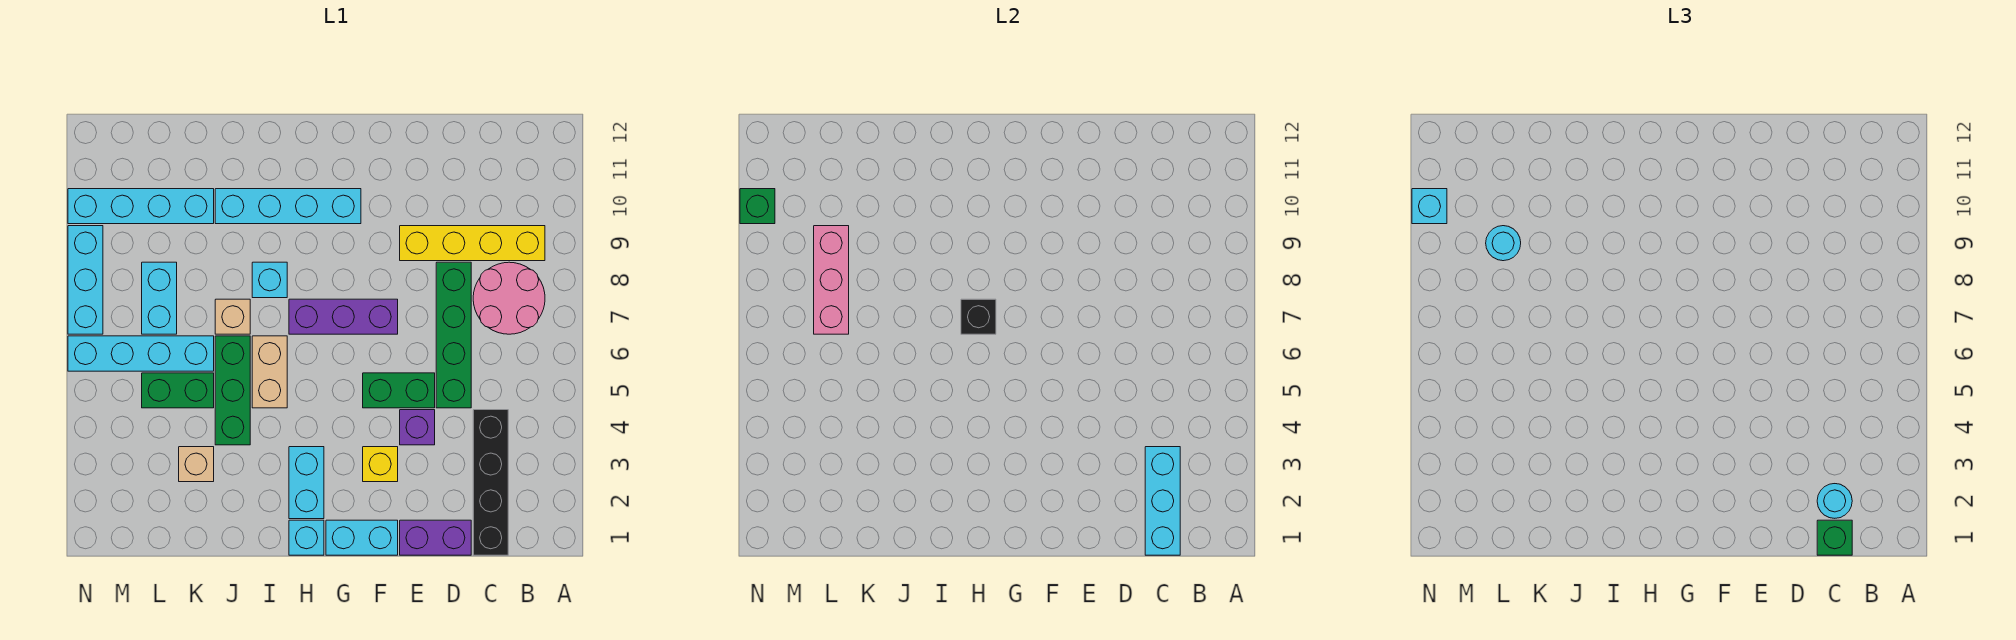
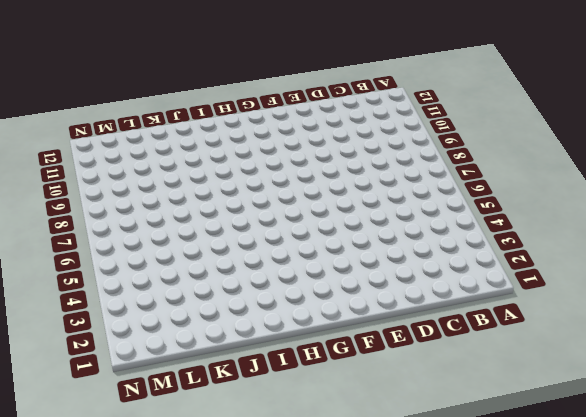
none -> pink round brick B7:C8 level 1
none -> yellow brick B9:E9 level 1
none -> black brick C1:C4 level 1
none -> purple brick D1:E1 level 1

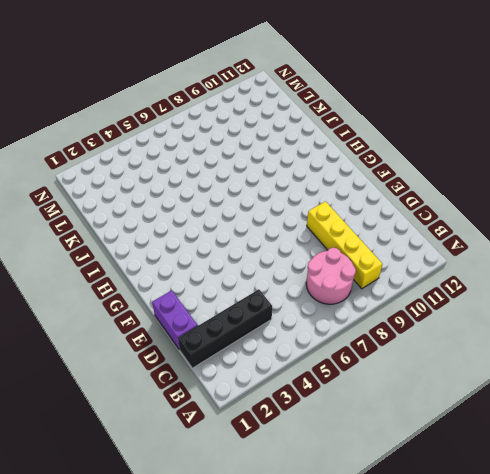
none -> green brick D5:D8 level 1
none -> purple brick E4 level 1
none -> green brick E5:F5 level 1
none -> cyan brick F1:G1 level 1

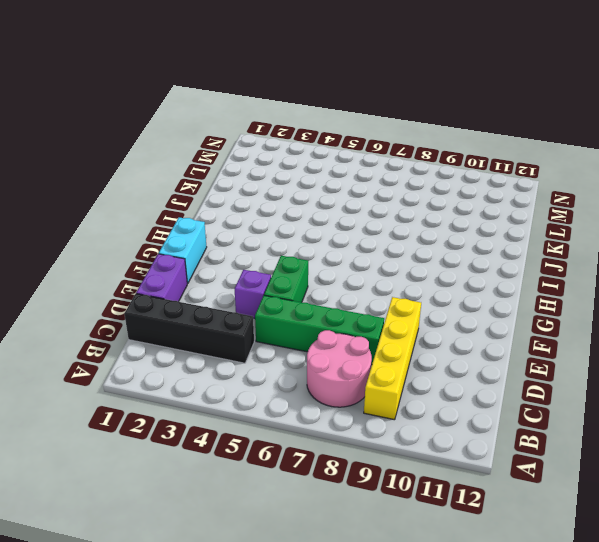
none -> yellow brick F3 level 1
none -> purple brick F7:H7 level 1
none -> cyan brick G10:J10 level 1
none -> cyan brick H1 level 1

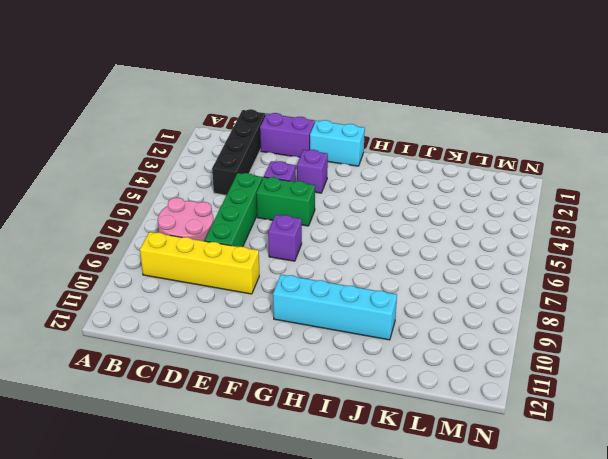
purple brick F3 level 1 -> yellow brick F3 level 1
purple brick F7 level 1 -> purple brick F7:H7 level 1
none -> cyan brick H1 level 1
none -> cyan brick H2:H3 level 1
none -> tan brick I5:I6 level 1
none -> cyan brick I8 level 1

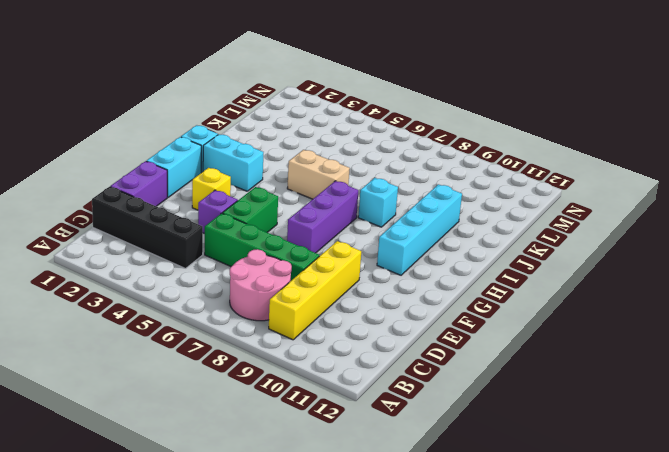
none -> green brick J4:J6 level 1
none -> tan brick J7 level 1
none -> tan brick K3 level 1
none -> green brick K5:L5 level 1

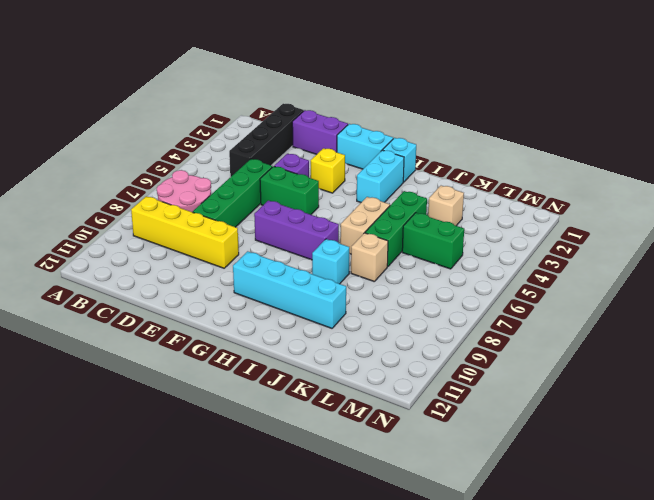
none -> cyan brick K6:N6 level 1
none -> cyan brick K10:N10 level 1
none -> cyan brick L7:L8 level 1
none -> cyan brick N7:N9 level 1

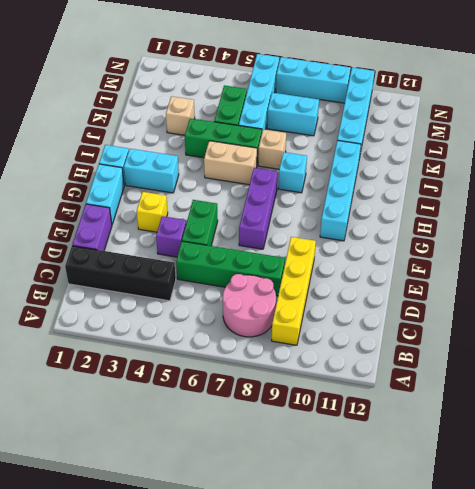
none -> cyan brick C1:C3 level 2
none -> black brick H7 level 2
none -> pink brick L7:L9 level 2
none -> green brick N10 level 2

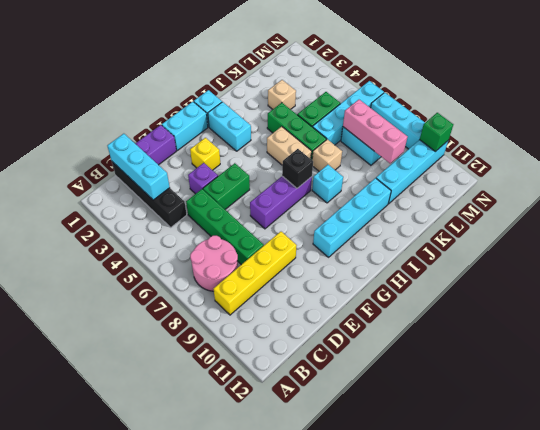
none -> green brick C1 level 3
none -> cyan round brick C2 level 3
none -> cyan round brick L9 level 3
none -> cyan brick N10 level 3

